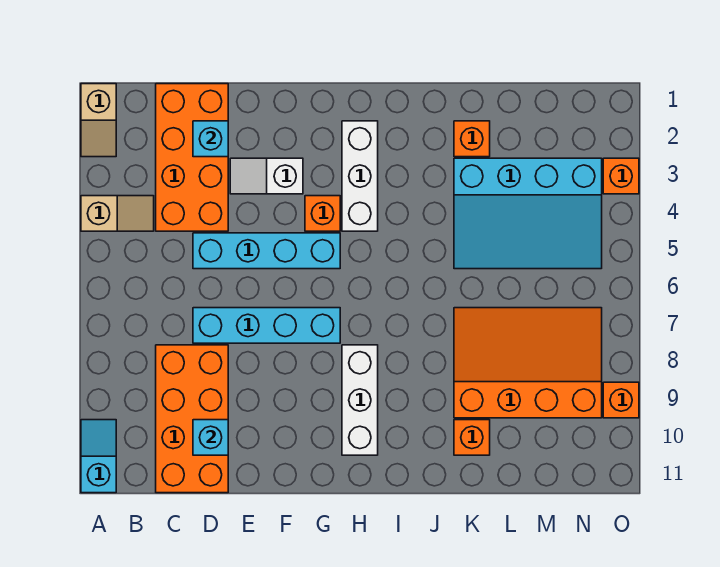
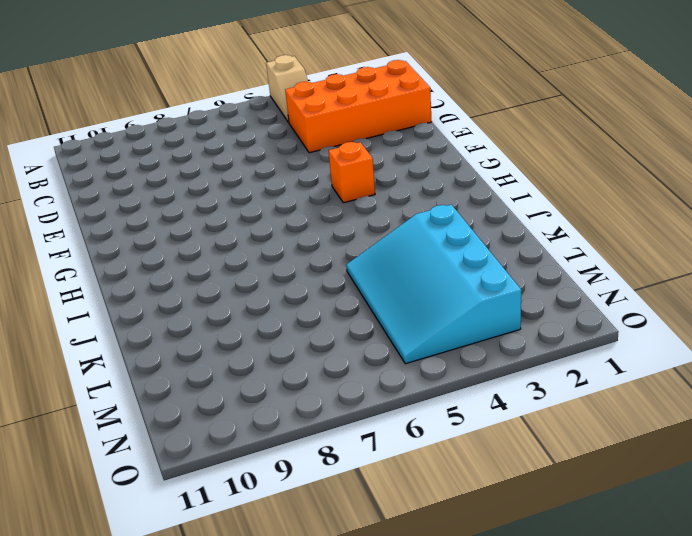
none -> tan slope A1:A2 level 1 top 1
none -> cyan slope A10:A11 level 1 top 11
none -> orange brick C8:D11 level 1

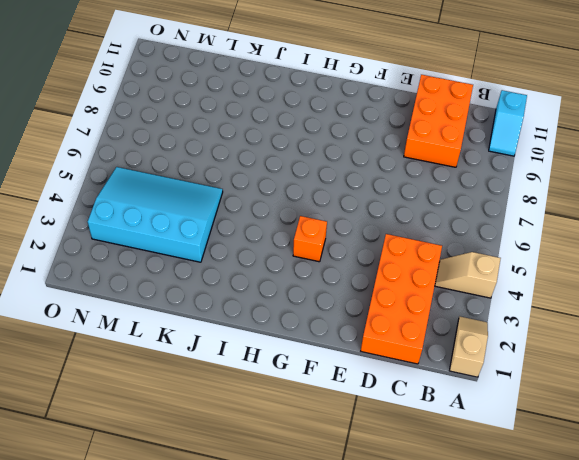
orange brick C9:D11 level 1 -> orange brick C8:D11 level 1
none -> cyan brick D5:G5 level 1
none -> cyan brick D7:G7 level 1
none -> white slope E3:F3 level 1 top F

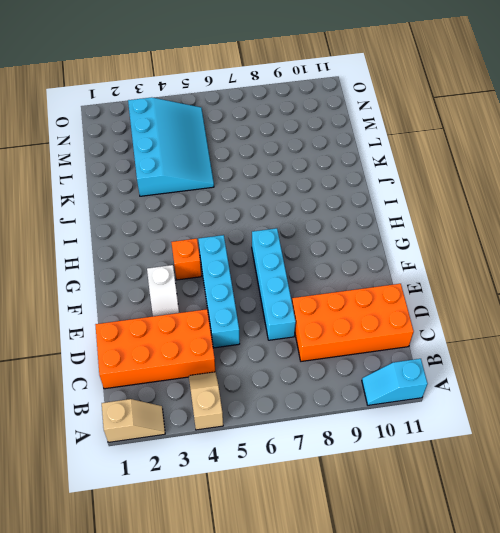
none -> white brick H2:H4 level 1
none -> white brick H8:H10 level 1
none -> orange brick K2 level 1

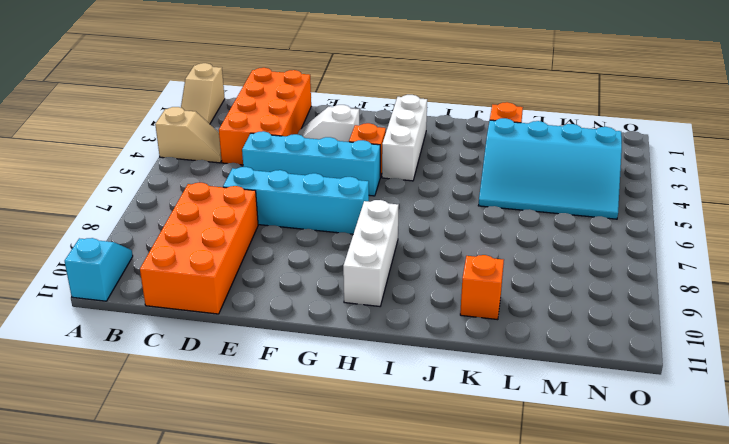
none -> orange slope K7:N9 level 1 top 9
none -> orange brick O3 level 1
none -> orange brick O9 level 1

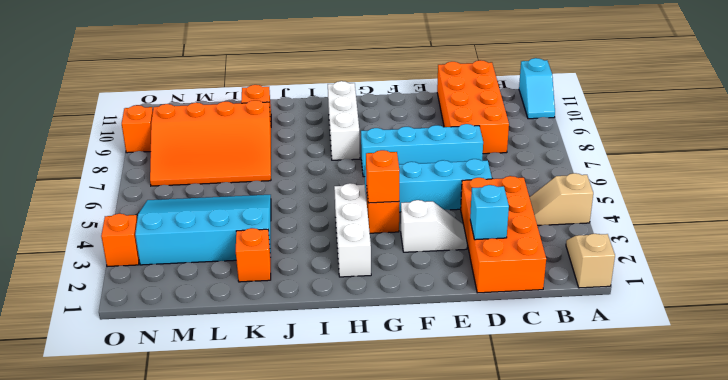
orange brick G4 level 2 -> none
none -> cyan brick D10 level 2

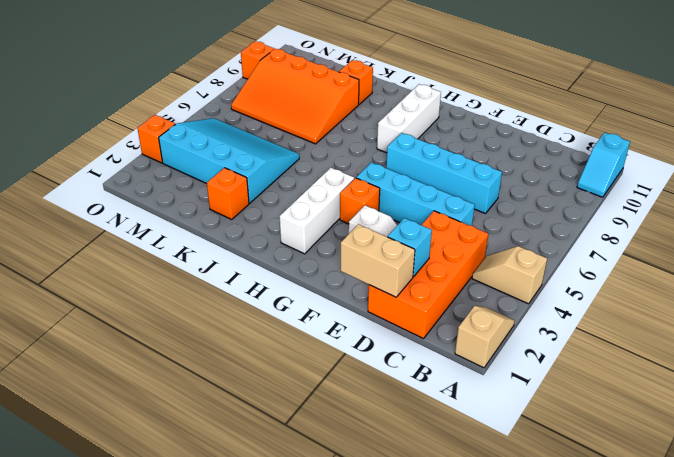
tan brick D1:E1 level 2 -> none
none -> orange brick C8:D11 level 1
none -> cyan brick D10 level 2

